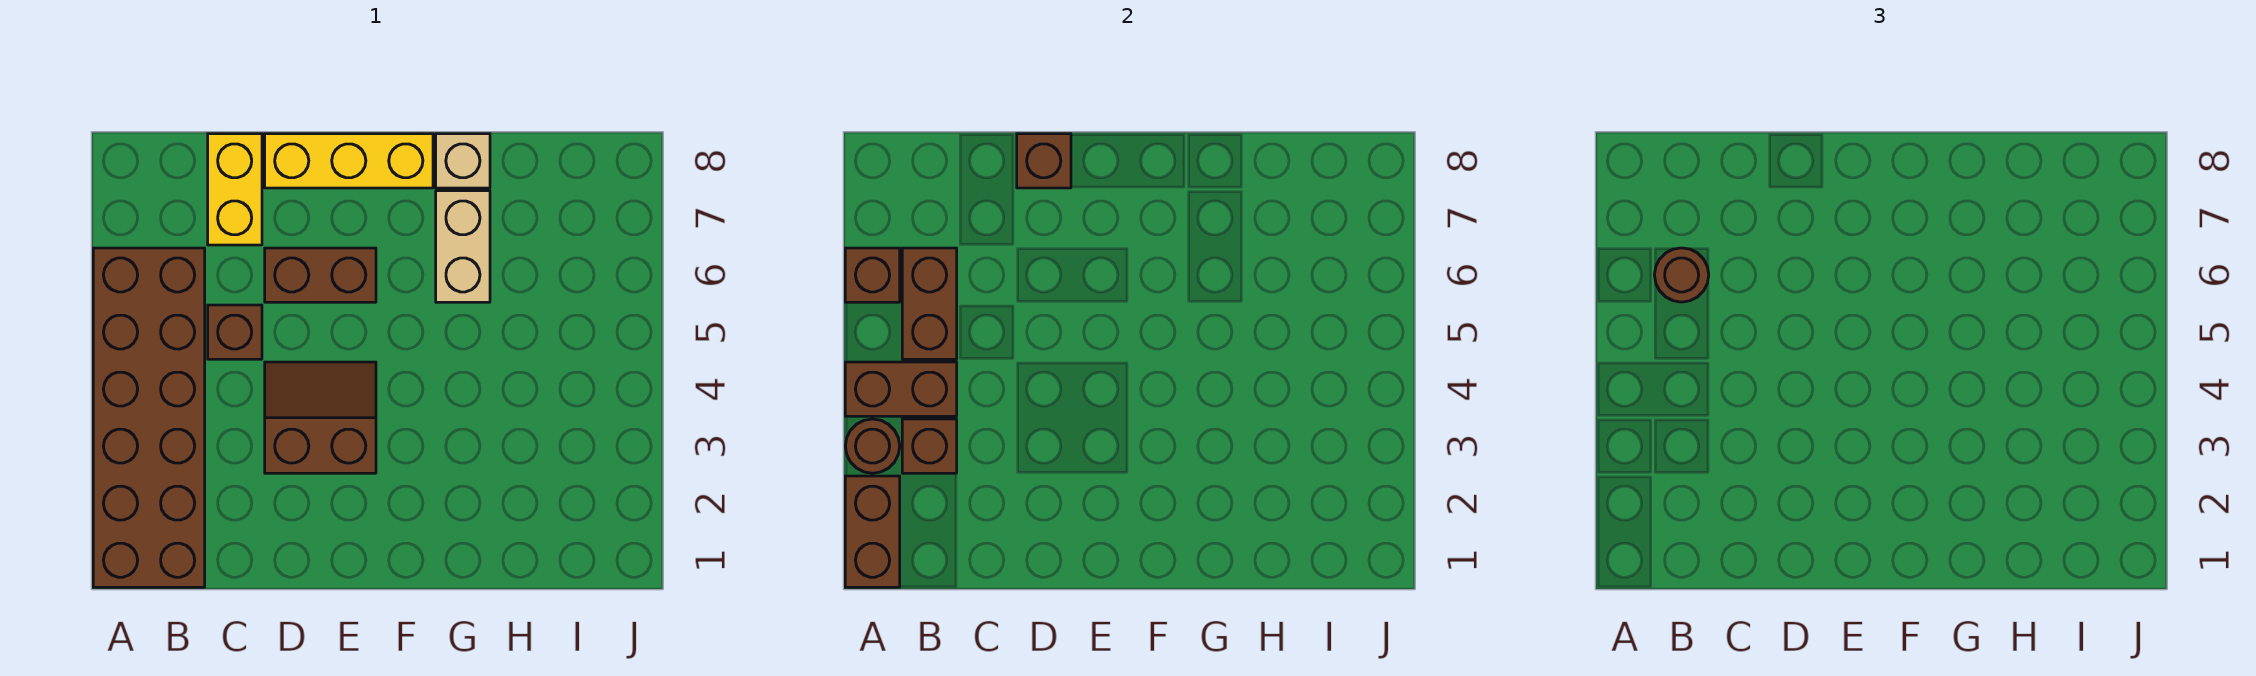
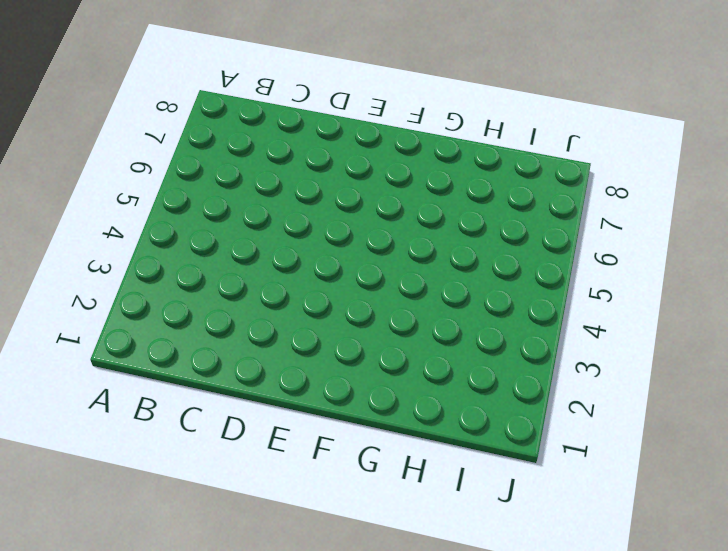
none -> brown brick A1:B6 level 1
none -> brown brick C5 level 1
none -> yellow brick C7:C8 level 1

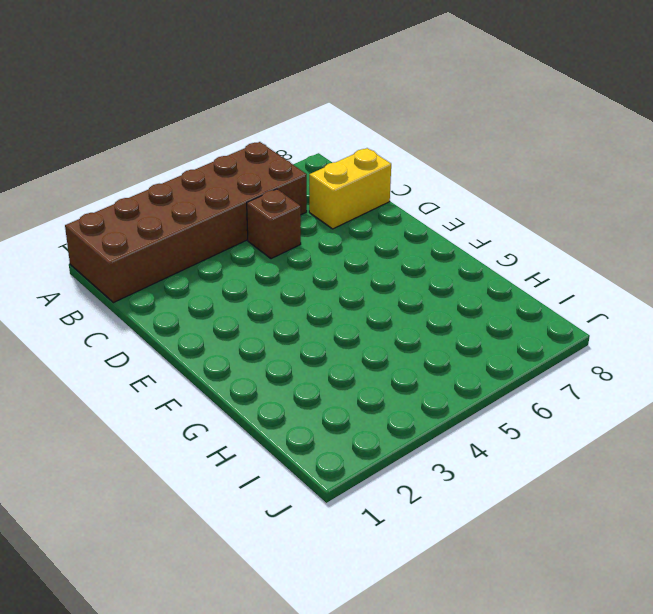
none -> brown slope D3:E4 level 1 top 3
none -> brown brick D6:E6 level 1
none -> yellow brick D8:F8 level 1

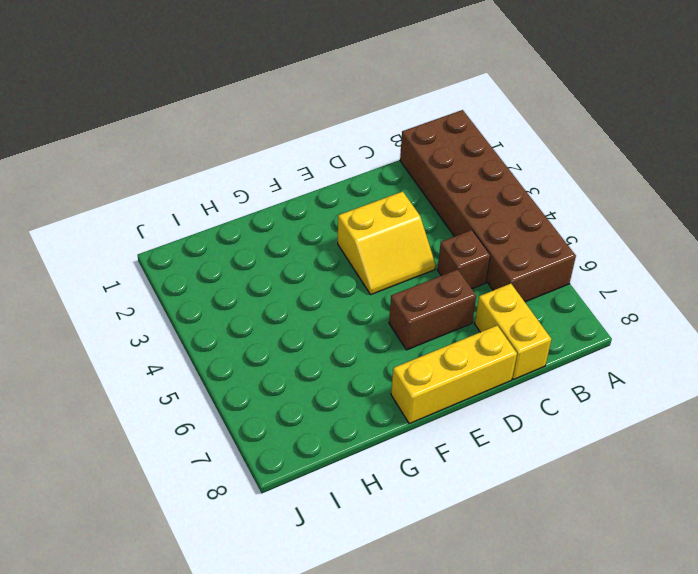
yellow slope D3:E4 level 1 top 3 -> brown slope D3:E4 level 1 top 3
none -> tan brick G6:G7 level 1
none -> tan brick G8 level 1
none -> brown brick A1:A2 level 2

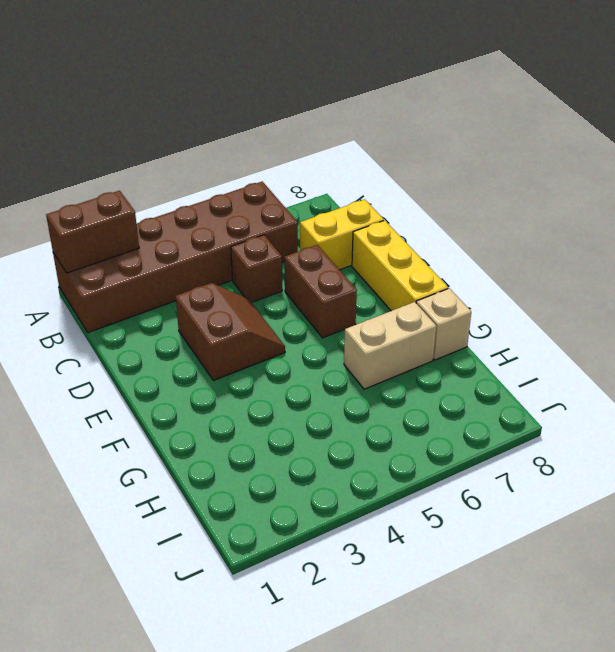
none -> brown round brick A3 level 2
none -> brown brick A4:B4 level 2
none -> brown brick A6 level 2

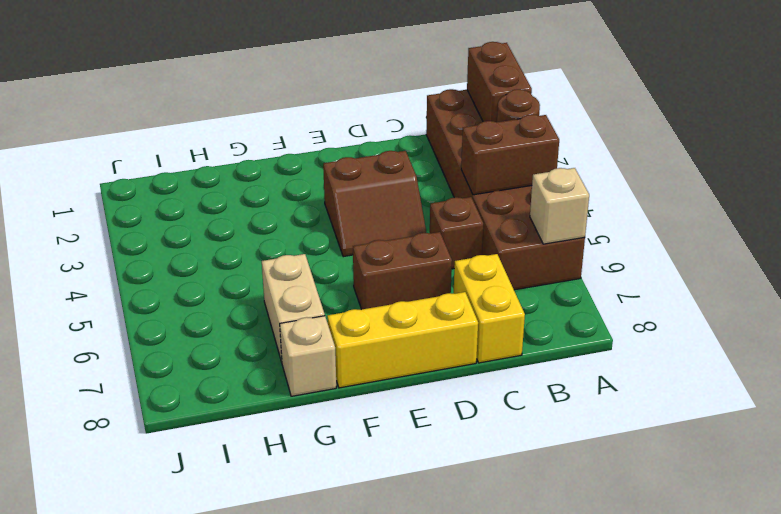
tan brick A6 level 2 -> brown brick A6 level 2
none -> brown brick B3 level 2
none -> brown brick B5:B6 level 2
none -> brown brick D8 level 2

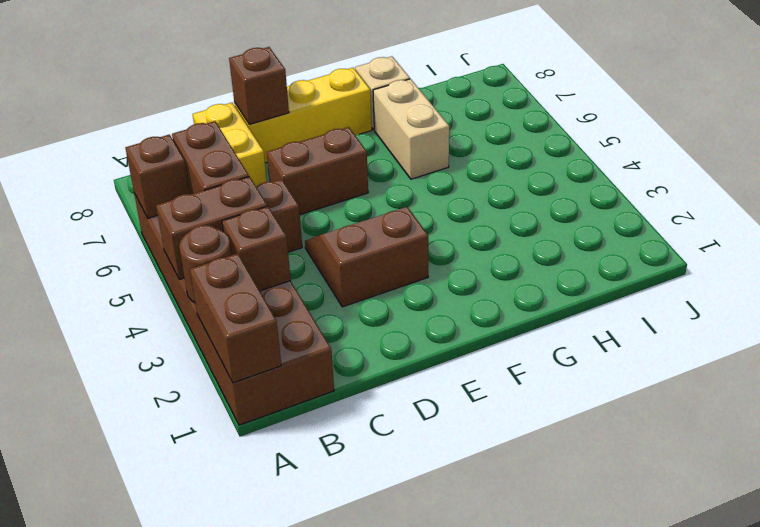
none -> brown round brick B6 level 3

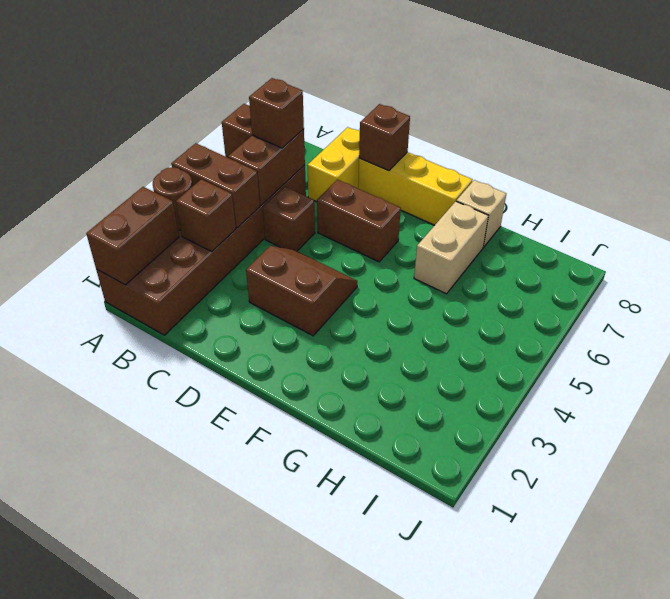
brown brick B6 level 3 -> brown round brick B6 level 3

